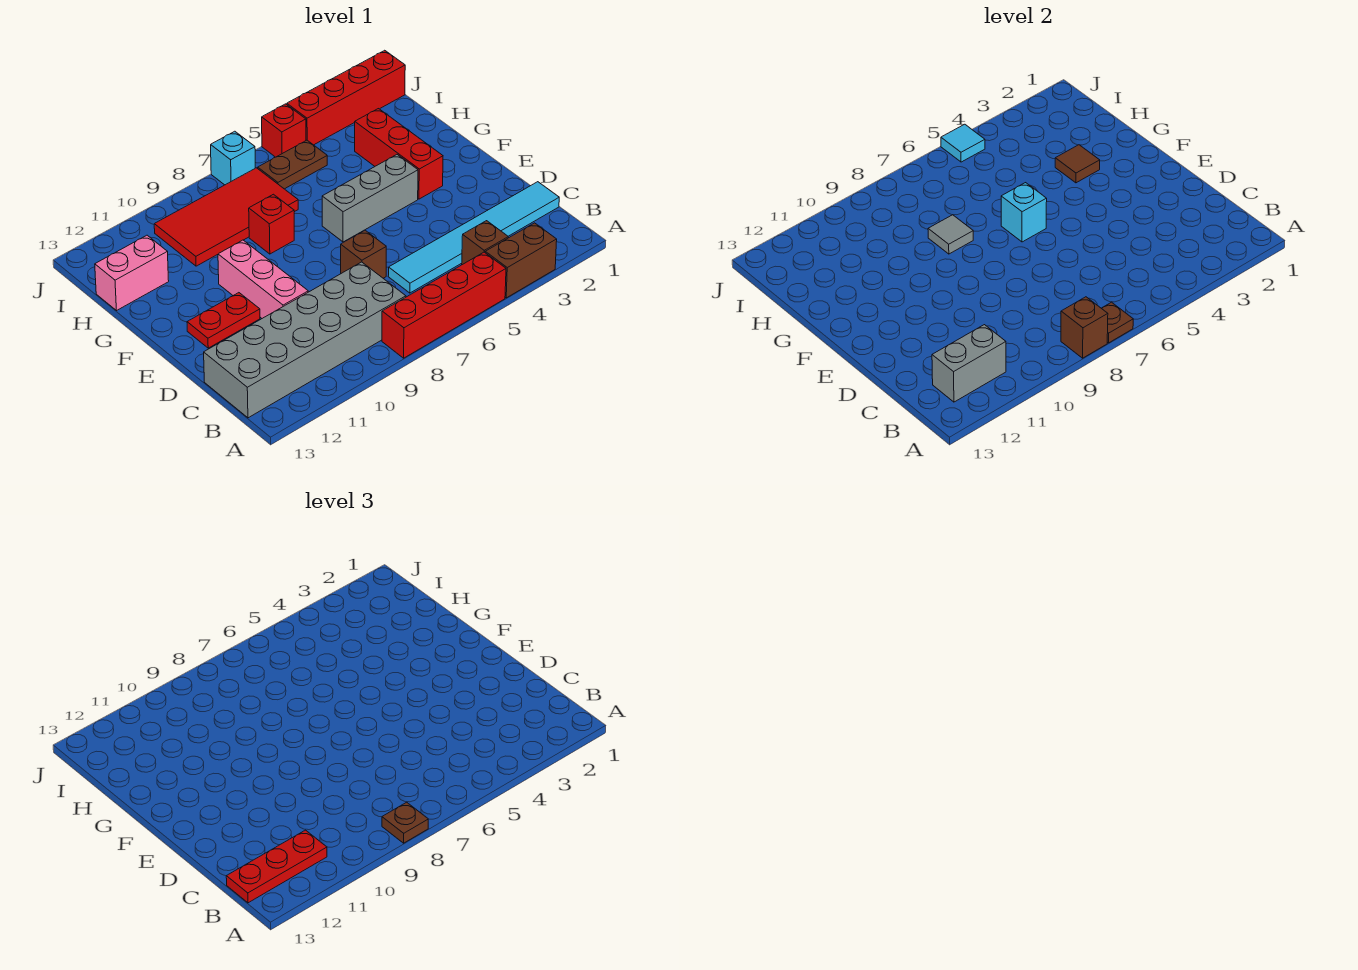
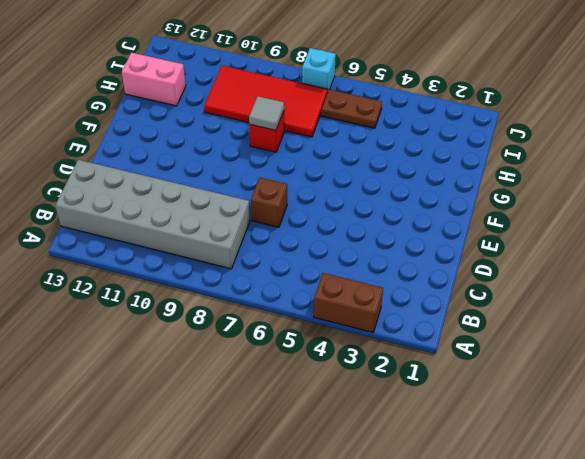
none -> red brick A5:A8 level 1
none -> brown brick B4 level 1
none -> cyan tile C1:C6 level 1

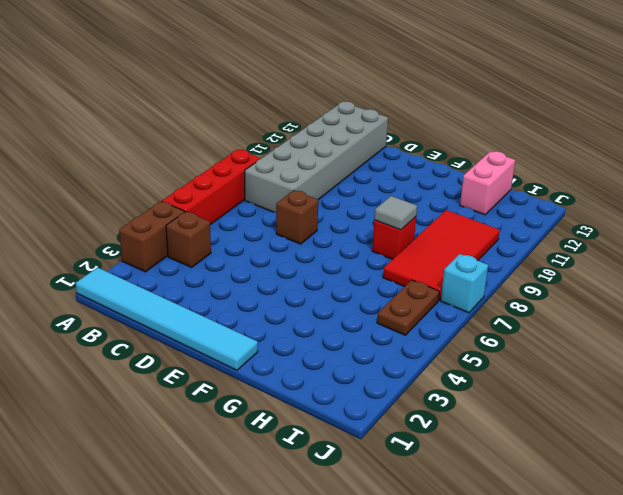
cyan tile A1:F1 level 1 -> cyan tile C1:C6 level 1
none -> pink brick D10:F10 level 1
none -> red plate E11:E12 level 1
none -> red brick F3:H3 level 1

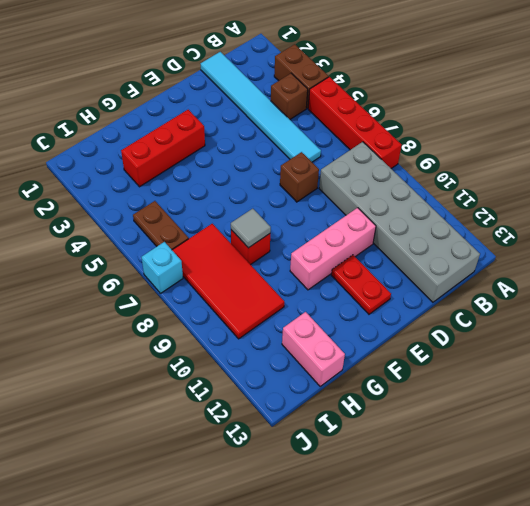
none -> grey brick F4:F6 level 1
none -> red brick J1:J4 level 1
none -> red brick J5 level 1

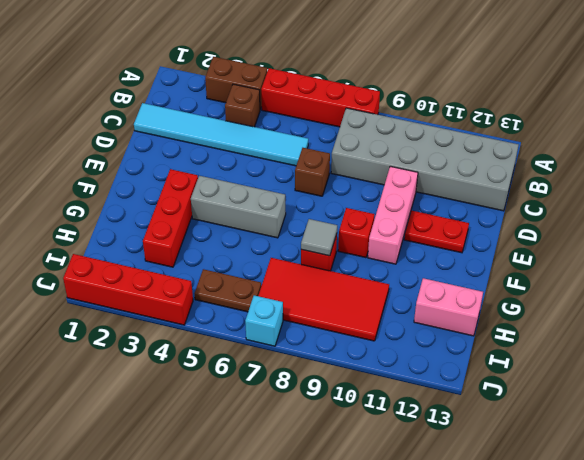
red brick F9 level 1 -> red brick J5 level 1
none -> brown plate A7 level 2
none -> brown brick A8 level 2
none -> grey brick B11:B12 level 2

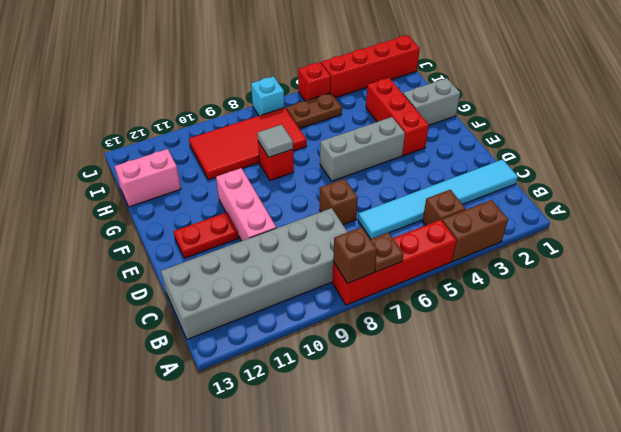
grey brick G1:G2 level 1 -> grey brick B11:B12 level 2
none -> cyan brick F6 level 2
none -> brown tile G3 level 2
none -> cyan tile J5 level 2

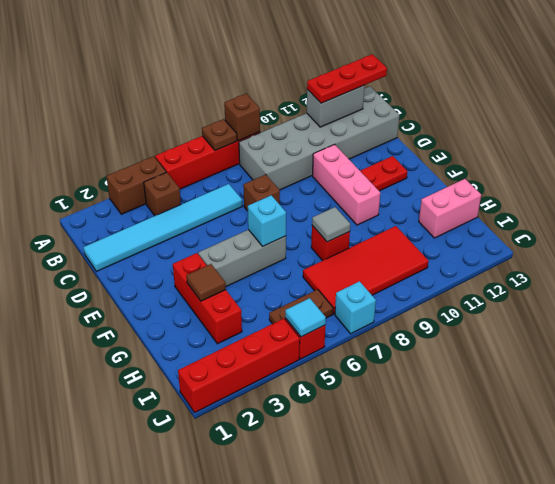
none -> brown plate A8 level 3

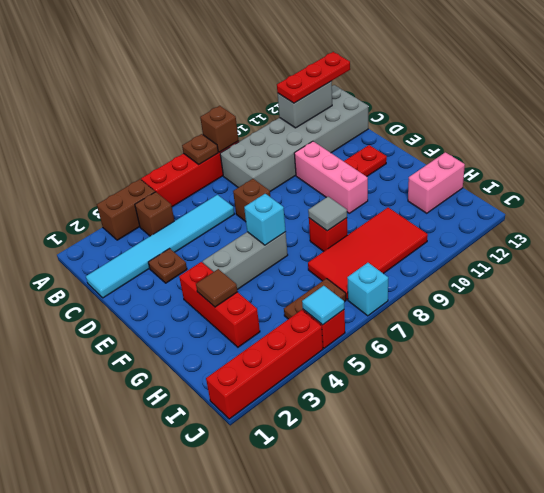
brown plate D3 level 1 -> brown plate A8 level 3

